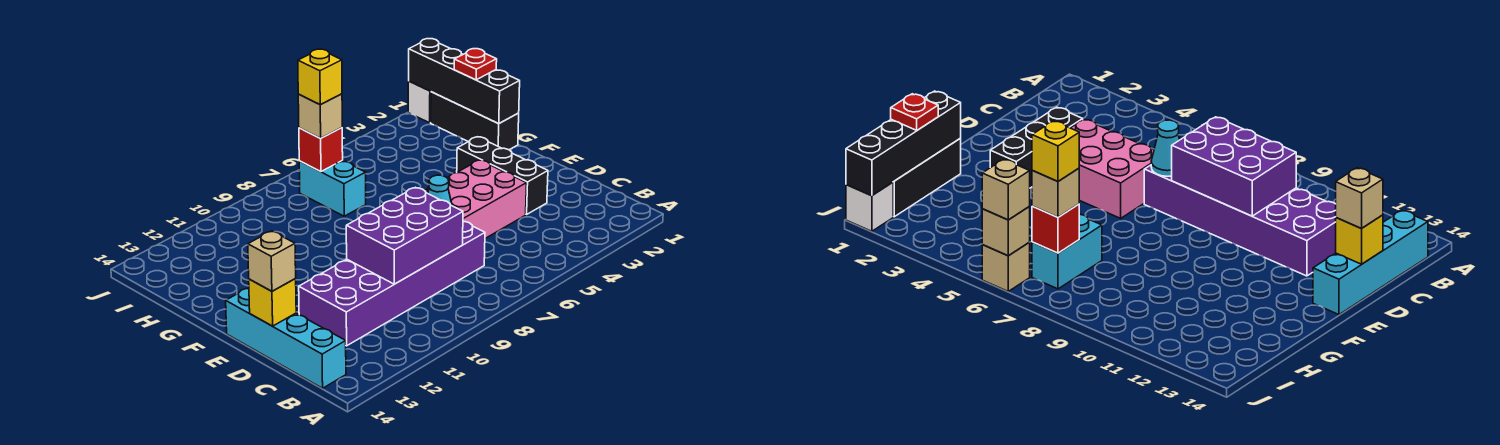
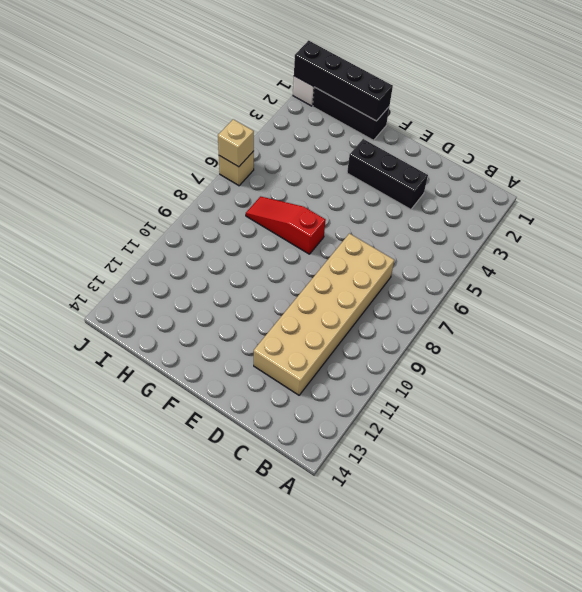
tan brick C7:D12 level 1 -> purple brick C7:D12 level 1
red slope F7:H7 level 1 top F -> cyan brick H7:I7 level 1
none -> cyan brick B14:E14 level 1
none -> pink brick D4:E6 level 1
none -> purple brick C8:D10 level 2

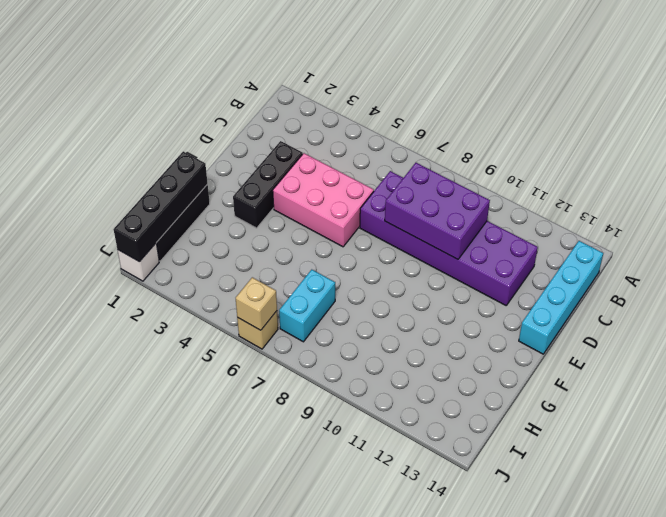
none -> cyan cone D7 level 2
none -> yellow brick D14 level 2
none -> red brick I7 level 2

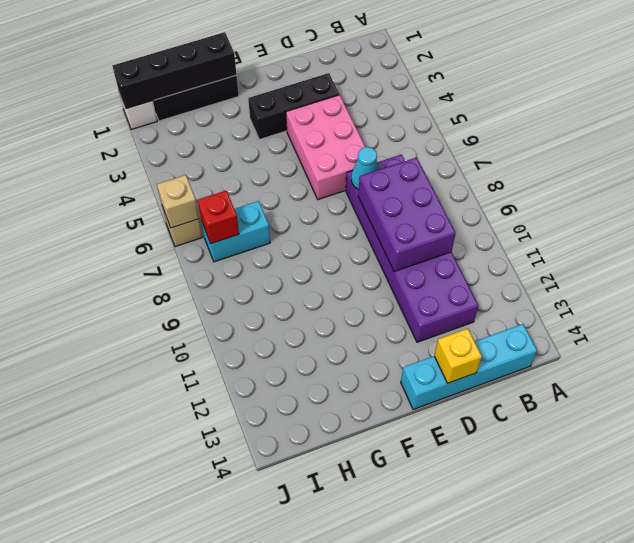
none -> tan brick D14 level 3
none -> red plate H1 level 3
none -> tan brick I7 level 3

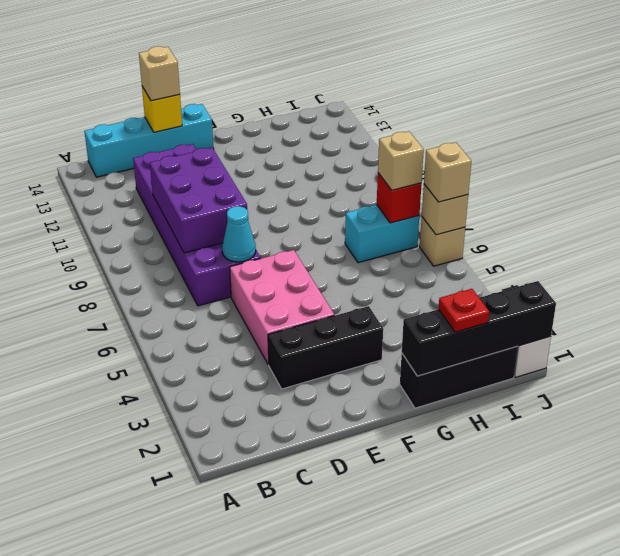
none -> yellow brick I7 level 4

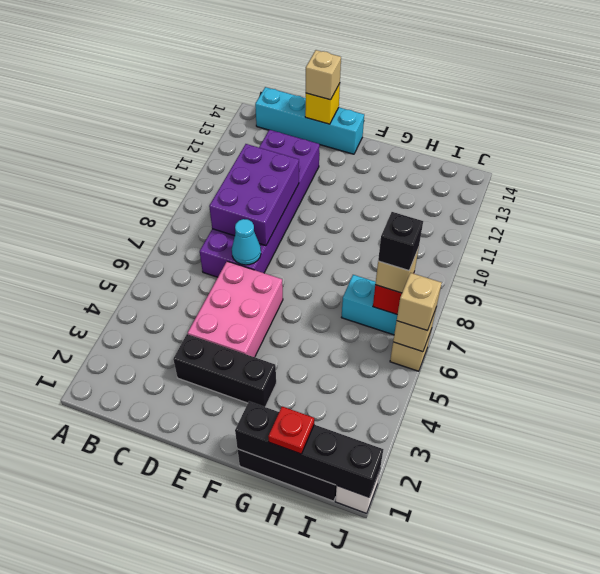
black brick I7 level 4 -> yellow brick I7 level 4

